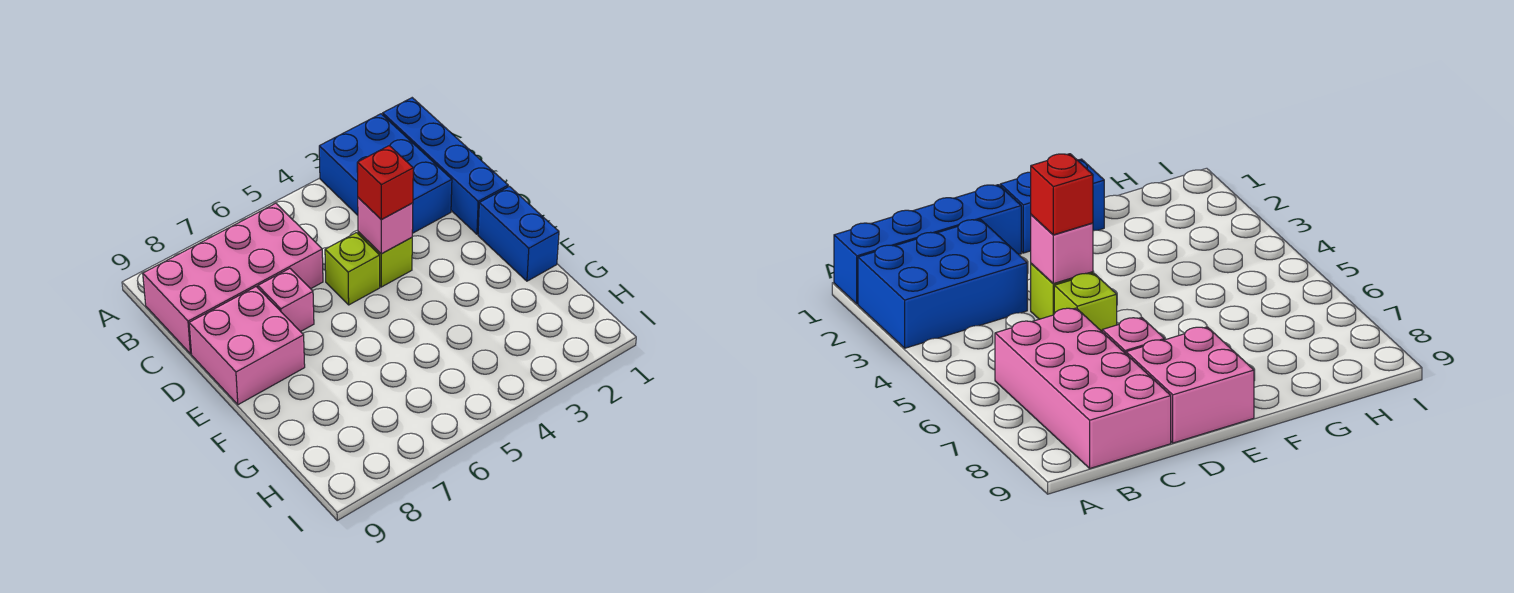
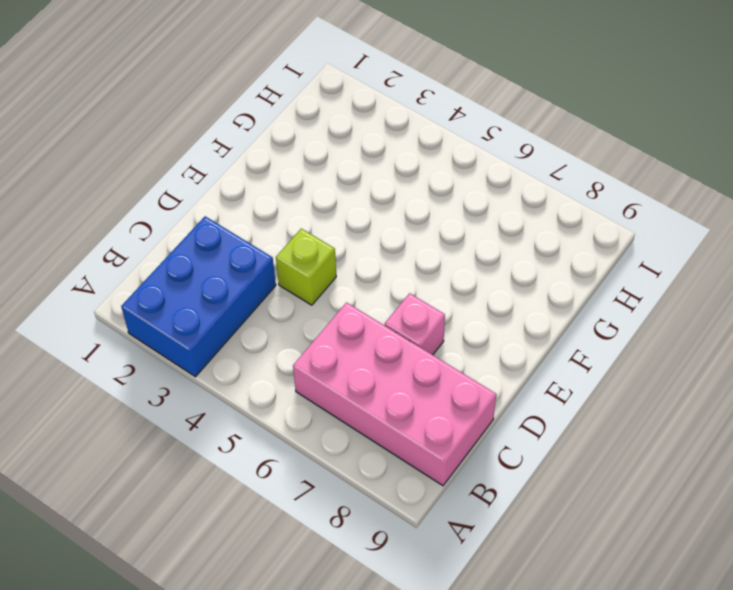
none -> blue brick A1:D1 level 1
none -> lime brick D5 level 1

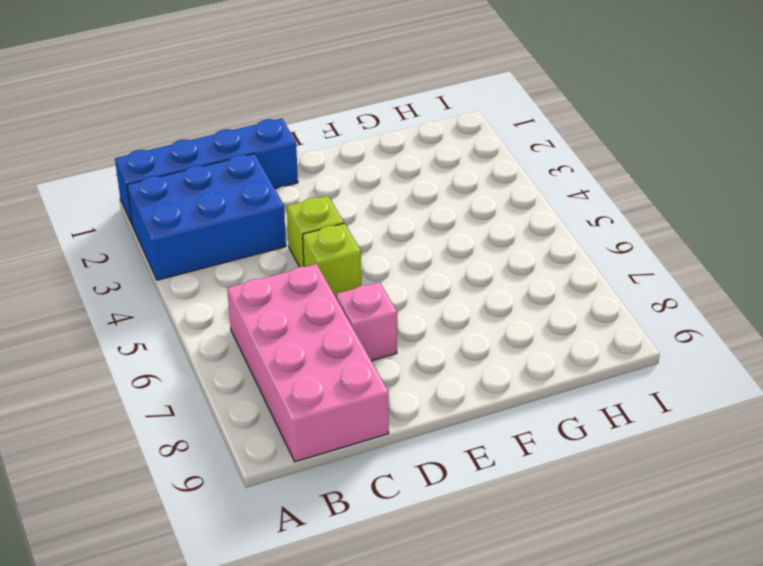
none -> pink brick D8:E9 level 1
none -> blue brick E1:F1 level 1

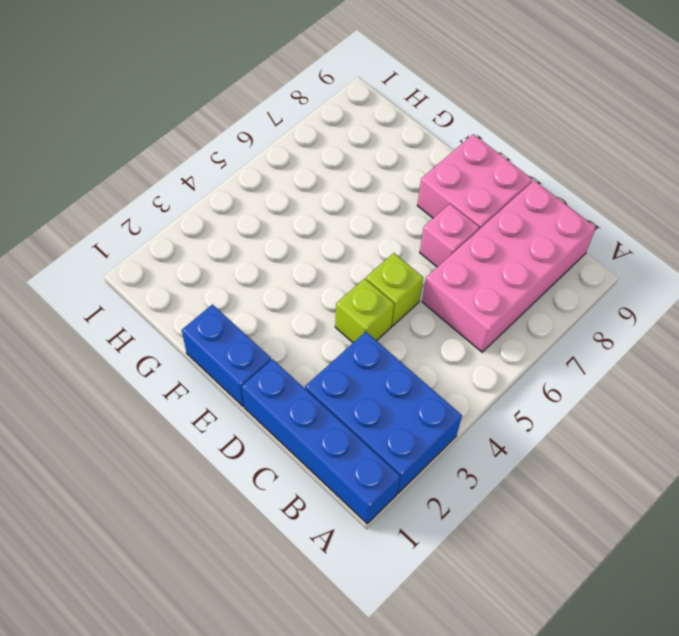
none -> pink brick D4 level 2
none -> red brick D4 level 3

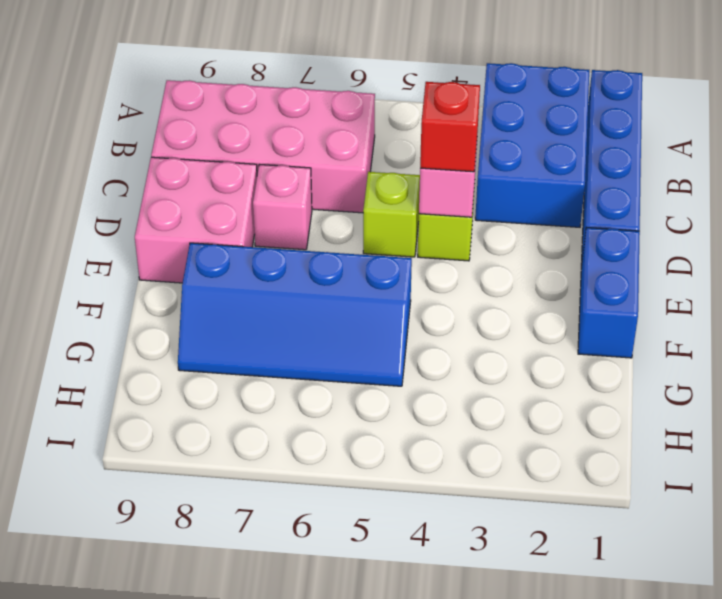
blue slope F5:G8 level 1 top F -> none

